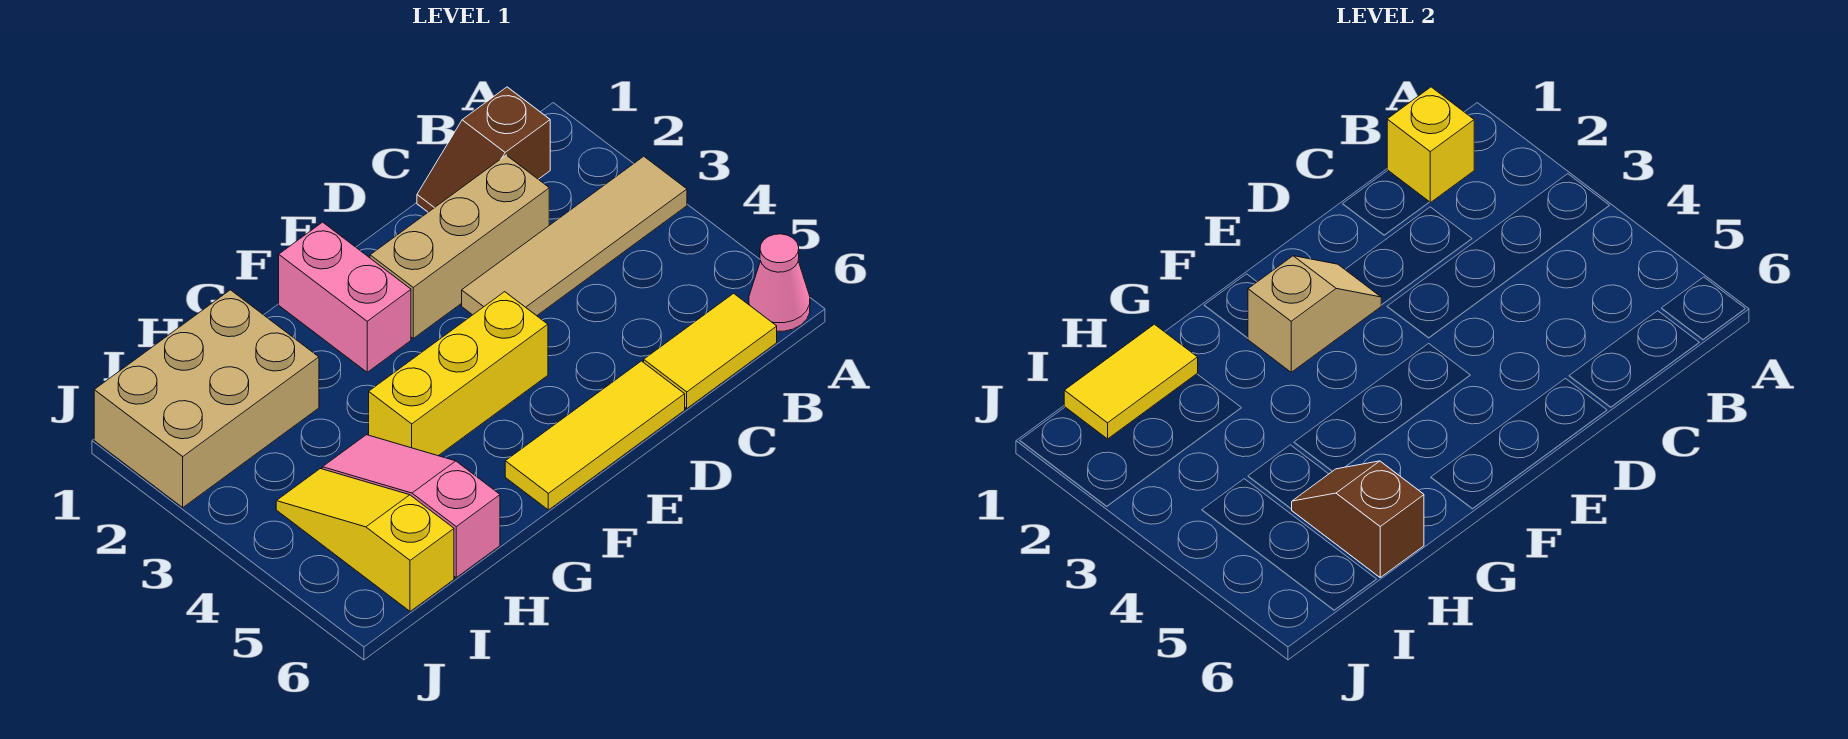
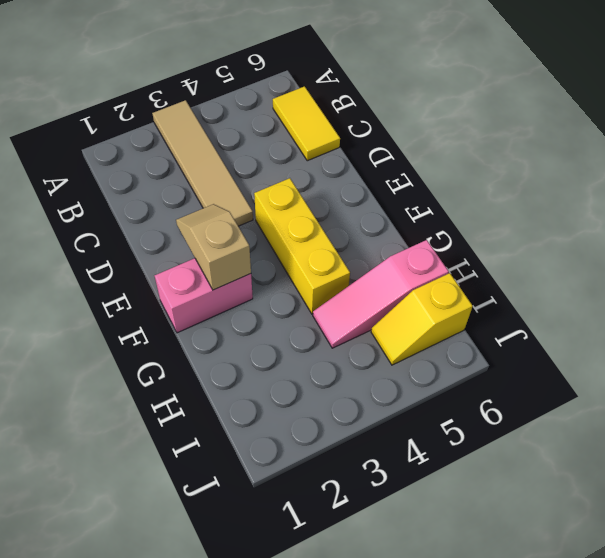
yellow slope I5:I6 level 1 top 6 -> yellow slope I4:I6 level 1 top 6
none -> pink cone A6 level 1
none -> brown slope B1:C1 level 1 top B
none -> tan brick C2:E2 level 1

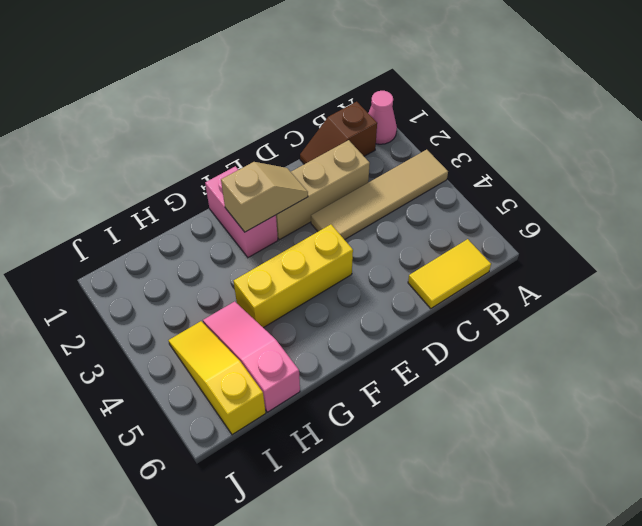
pink cone A1 level 1 -> pink cone A6 level 1
none -> yellow tile D6:F6 level 1
none -> tan brick H1:J2 level 1
none -> yellow brick B1 level 2

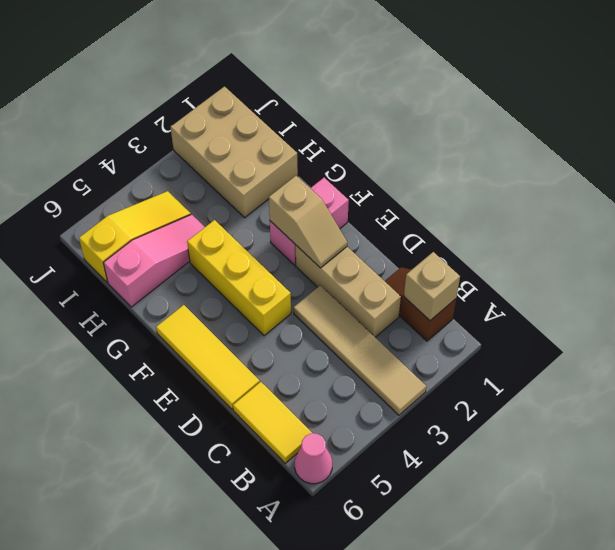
tan brick B1 level 2 -> yellow brick B1 level 2
none -> yellow tile H1:I1 level 2
none -> brown slope H5:H6 level 2 top 6

